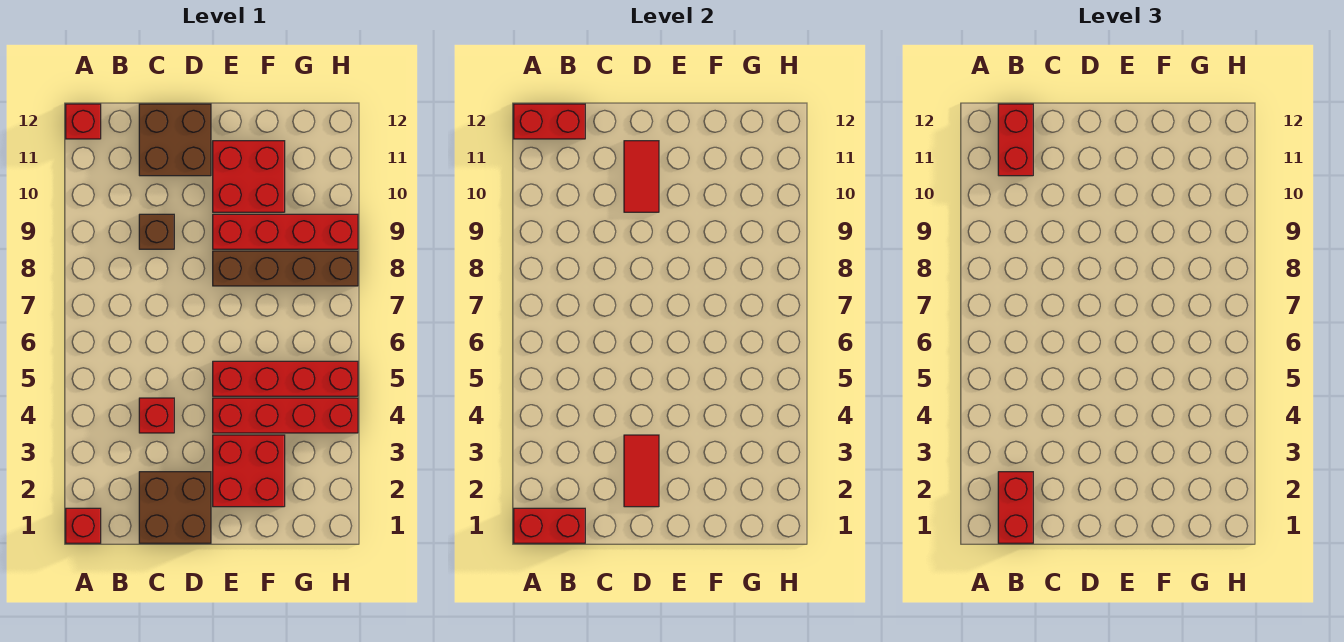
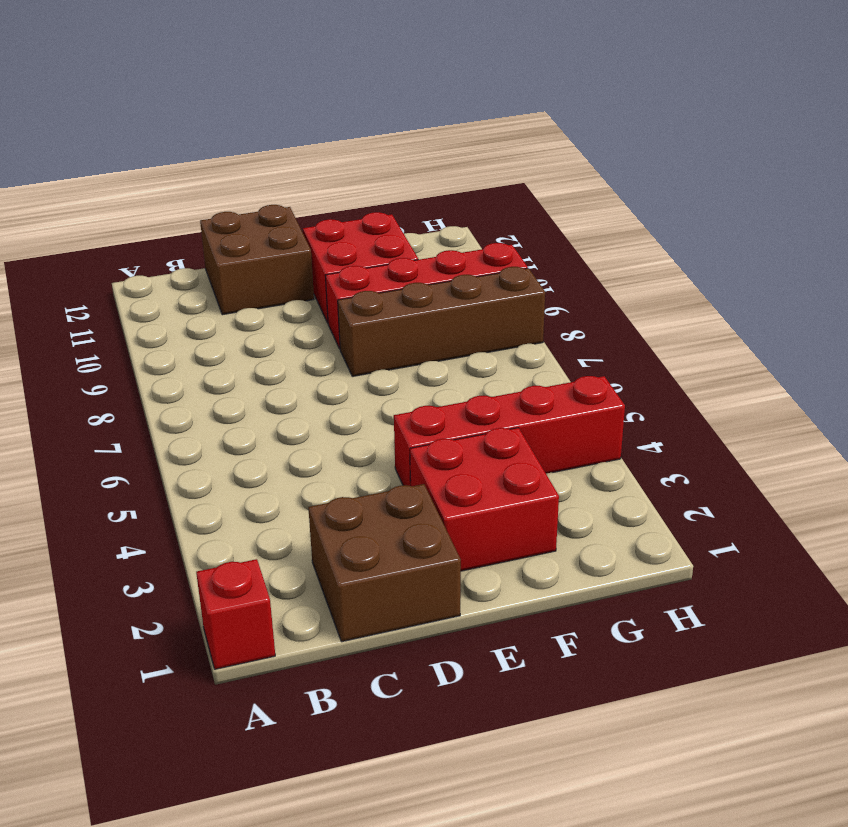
none -> red brick A12 level 1
none -> red brick C4 level 1
none -> brown brick C9 level 1

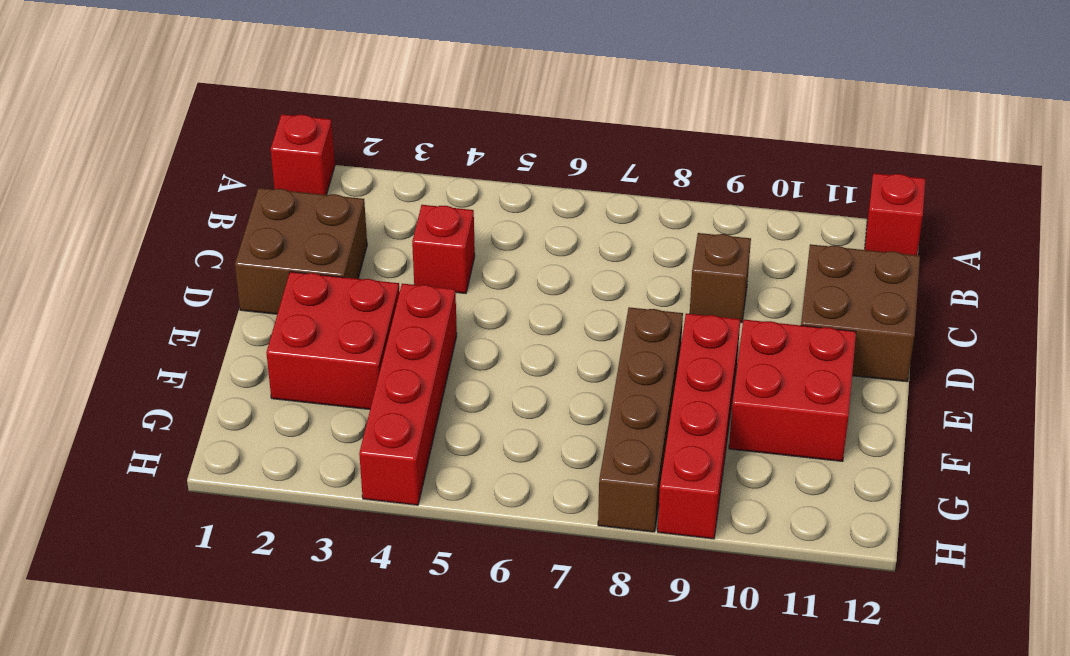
none -> red brick E5:H5 level 1
none -> red brick A1:B1 level 2
none -> red brick A12:B12 level 2

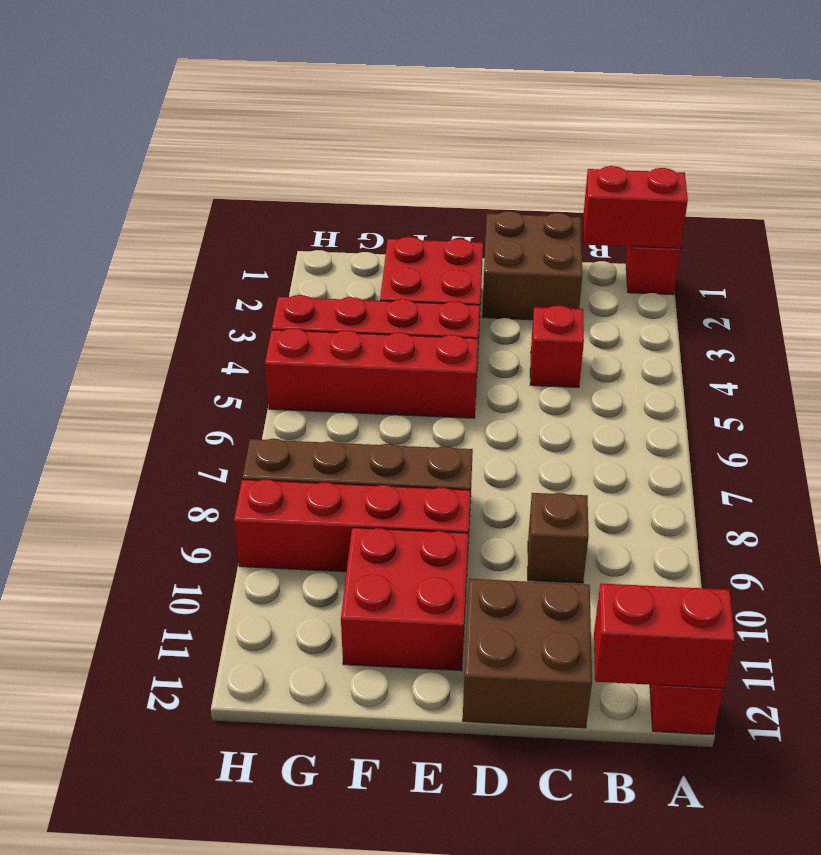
none -> red tile D2:D3 level 2
none -> red tile D10:D11 level 2
none -> red brick B1:B2 level 3

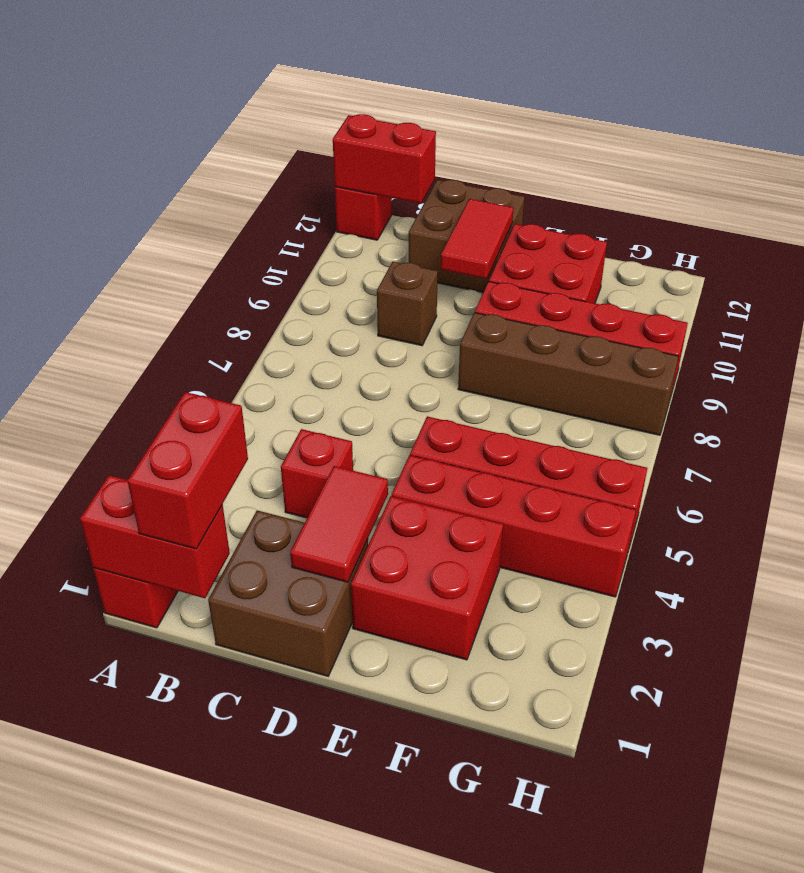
none -> red brick B11:B12 level 3

